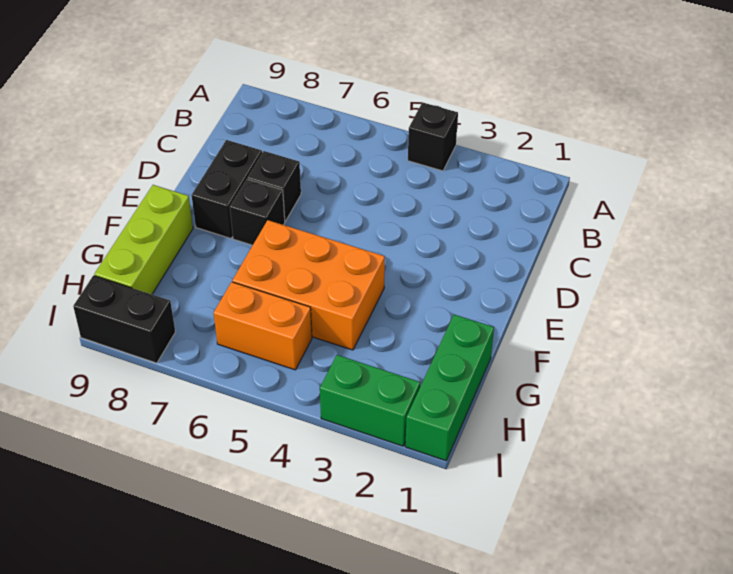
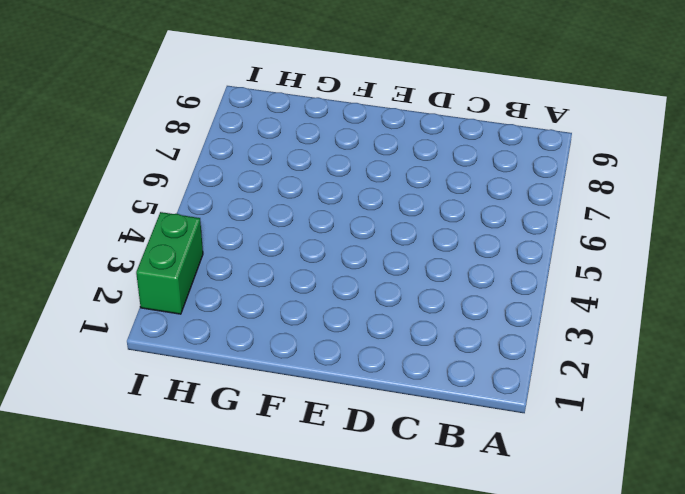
none -> black brick A4 level 1
none -> black brick D7 level 1

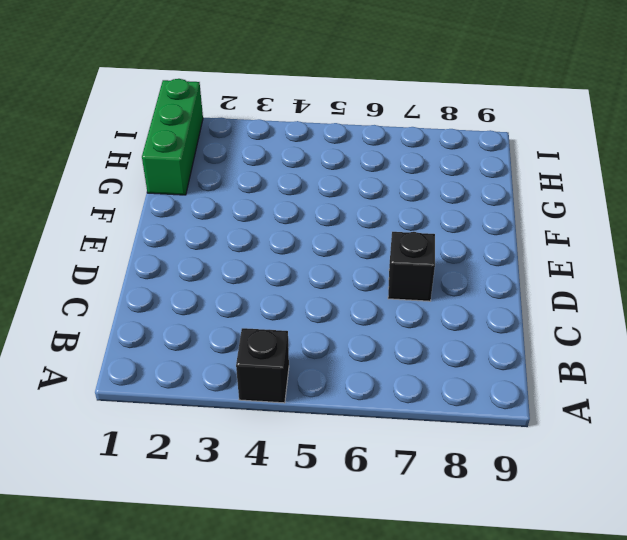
none -> black brick D8:E8 level 1
none -> black brick E7 level 1

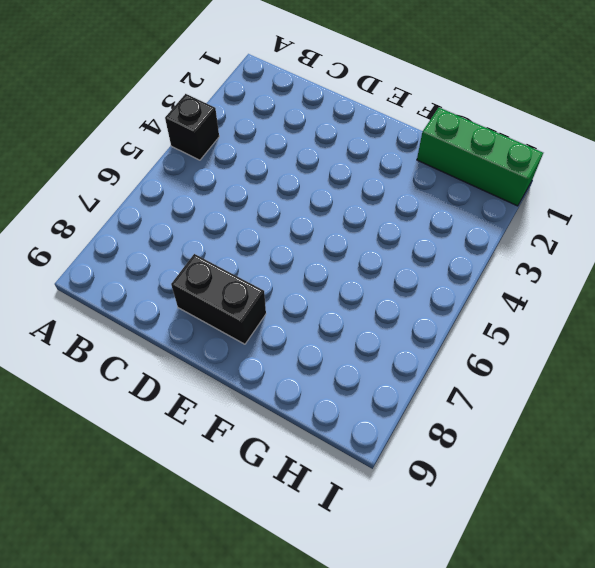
none -> black brick D7 level 1
none -> black brick E7 level 1

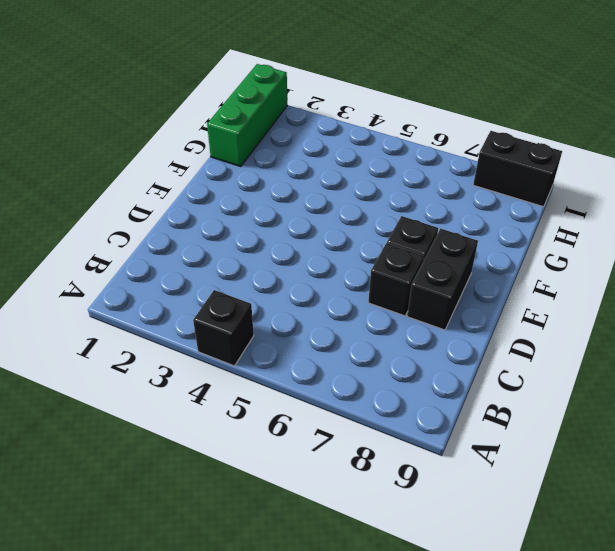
none -> orange brick F4:G6 level 1
none -> lime brick F9:H9 level 1

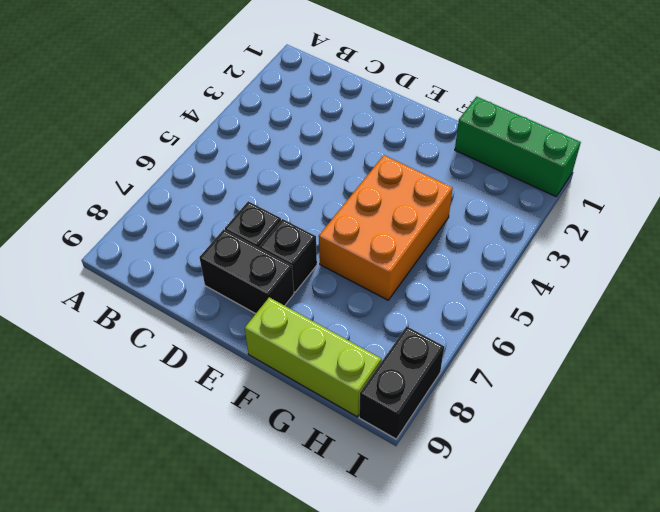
none -> black brick A4 level 1
none -> orange brick H5:H6 level 1

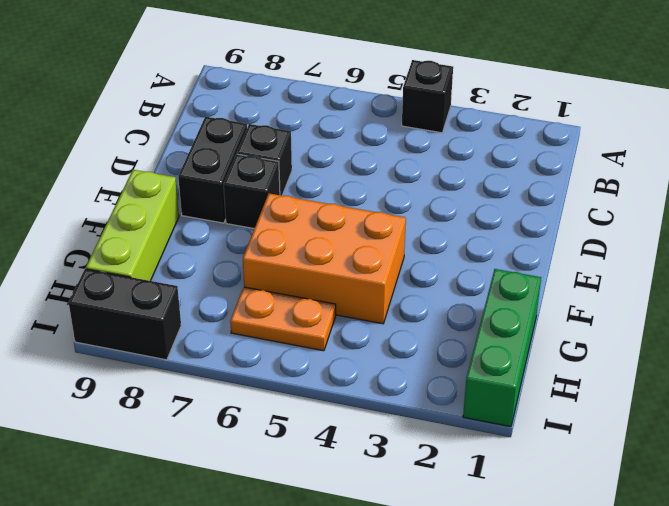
orange plate H5:H6 level 1 -> orange brick H5:H6 level 1
none -> green brick I2:I3 level 1

